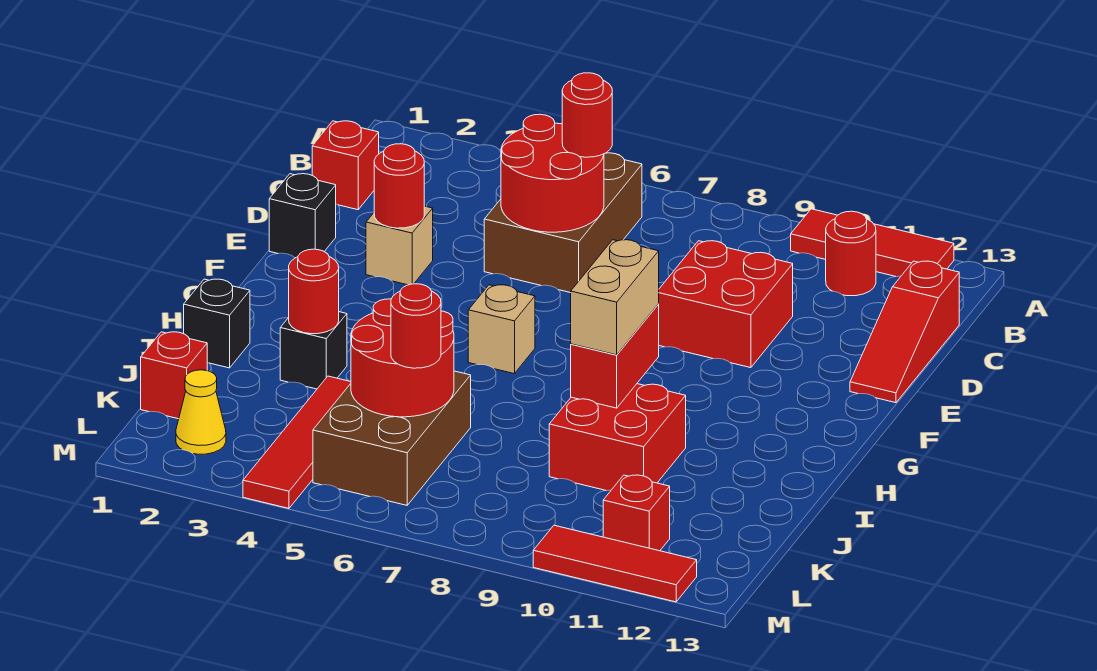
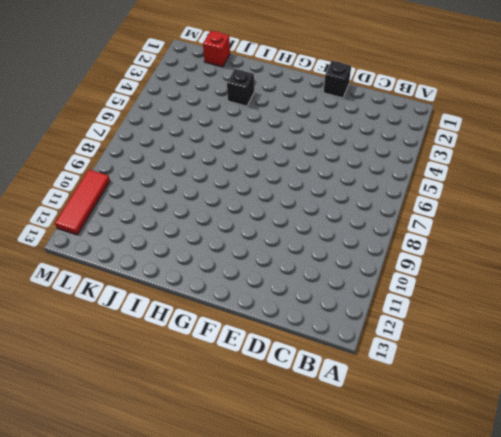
none -> red tile A10:A12 level 1
none -> brown brick B5:D6 level 1
none -> red round brick B11 level 1

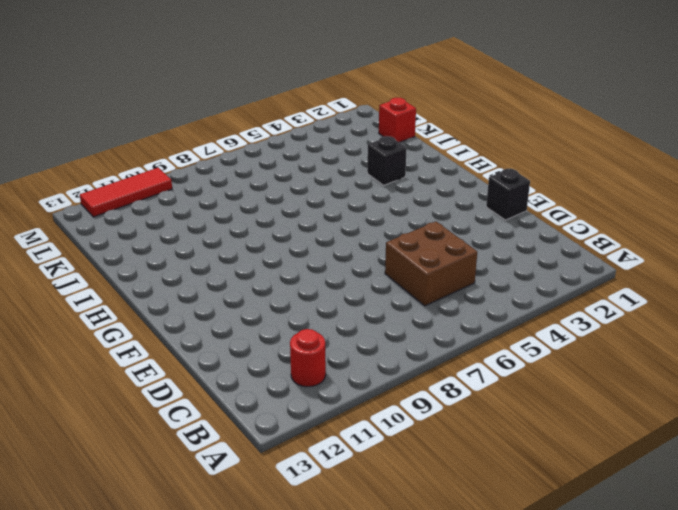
brown brick C5:D6 level 1 -> brown brick B5:D6 level 1
none -> red tile A10:A12 level 1
none -> red brick C1 level 1
none -> red slope C13:E13 level 1 top C

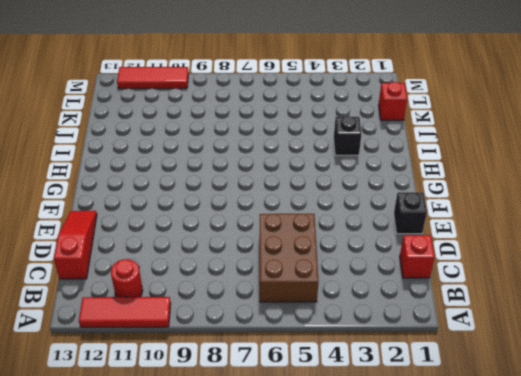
none -> red brick D9:E10 level 1
none -> tan brick E3 level 1
none -> tan brick G6 level 1

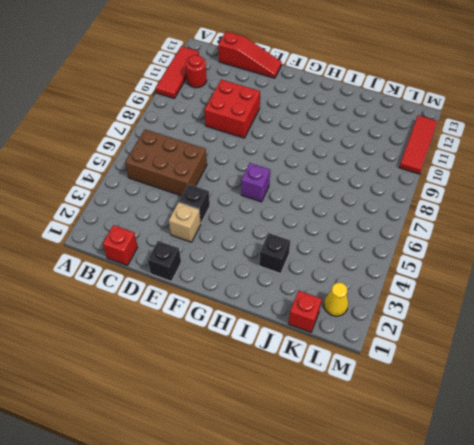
black brick E4 level 1 -> black brick I1 level 1
purple brick G6 level 1 -> tan brick G6 level 1
none -> red brick I9:J10 level 1
none -> red tile J4:M4 level 1
none -> brown brick J5:L6 level 1

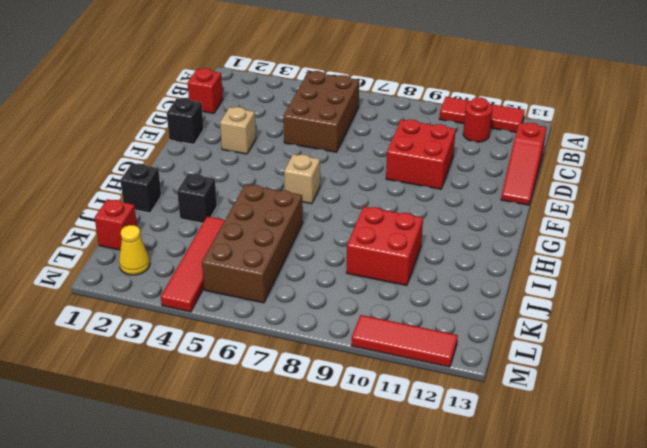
brown brick I5:L6 level 1 -> brown brick J5:L6 level 1
none -> red brick L11 level 1
none -> red round brick C5:D6 level 2
none -> red round brick E3 level 2

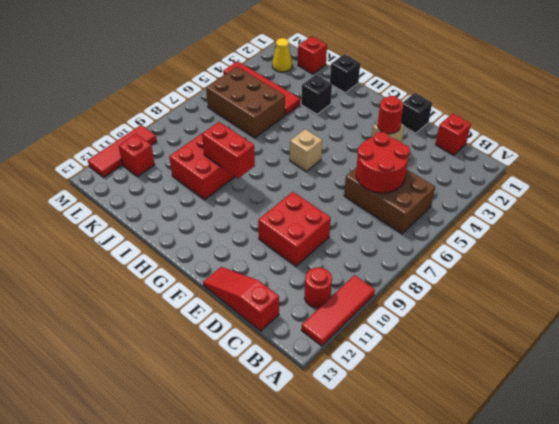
none -> red round brick I3 level 2
none -> red round brick J5:K6 level 2
none -> red round brick C6 level 3

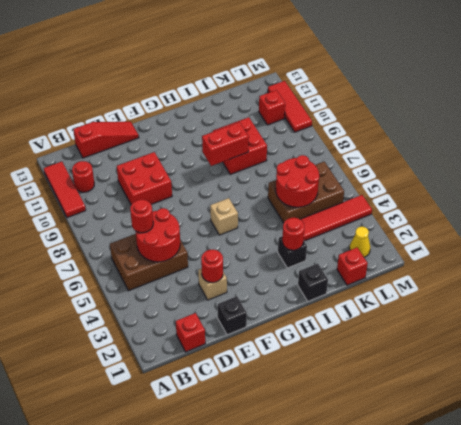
none -> tan brick H9:I9 level 3
none -> red round brick K6 level 3

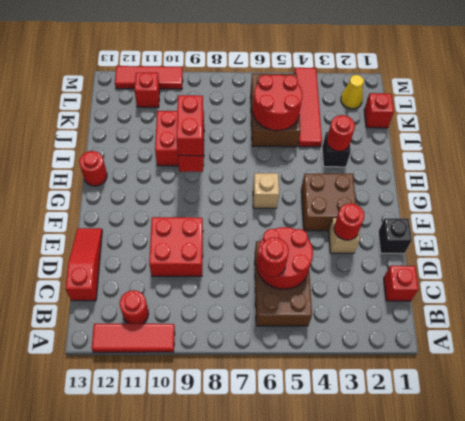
brown brick F3:G4 level 1 -> none
red brick H9:I9 level 3 -> tan brick H9:I9 level 3
red round brick H13 level 1 -> red round brick K6 level 3
none -> black brick I1 level 1

